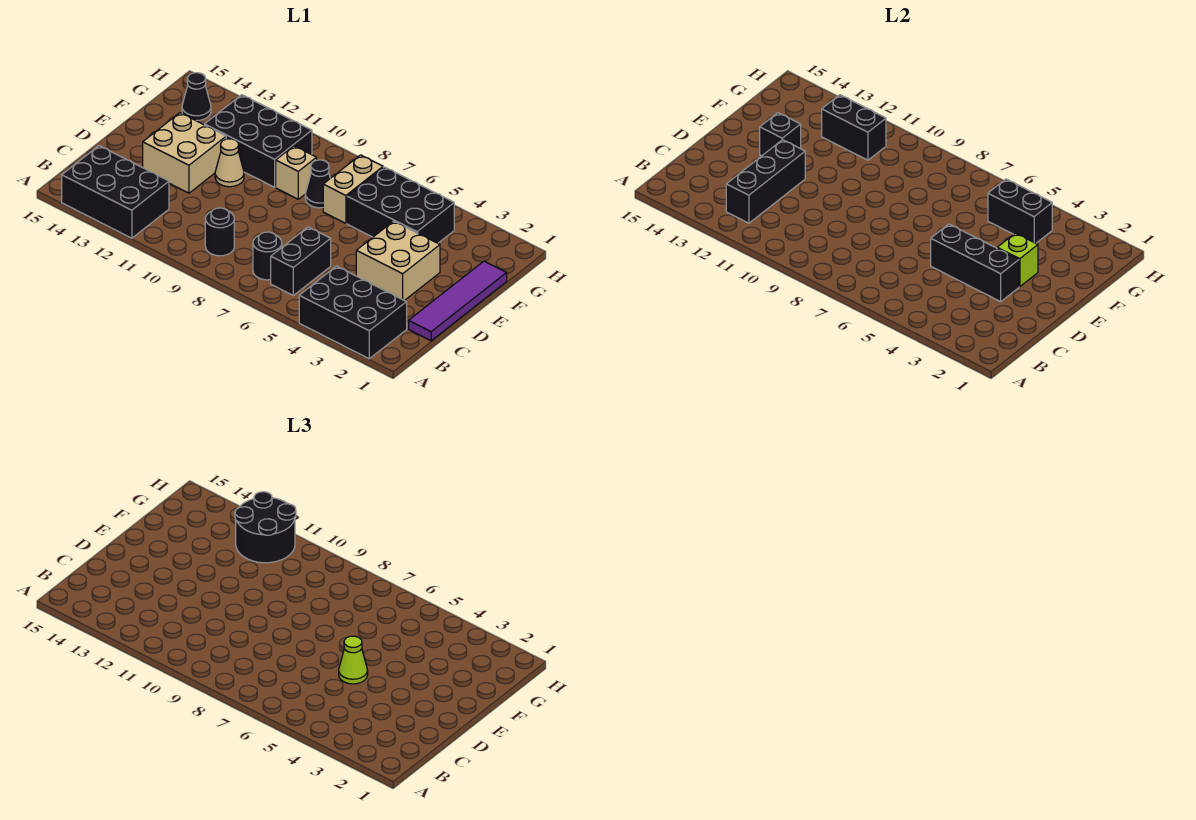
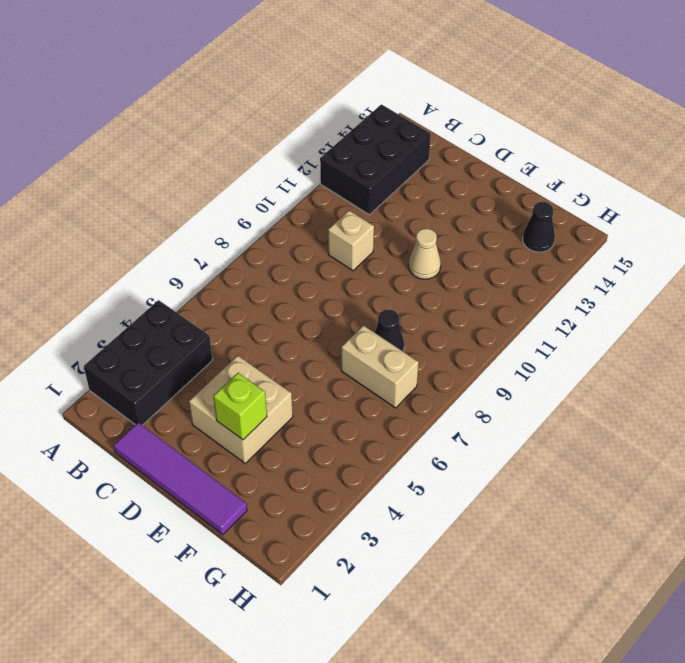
tan brick C10 level 1 -> tan brick F9 level 1
none -> black brick B6:C6 level 1
none -> black round brick B7 level 1
none -> black round brick B9 level 1

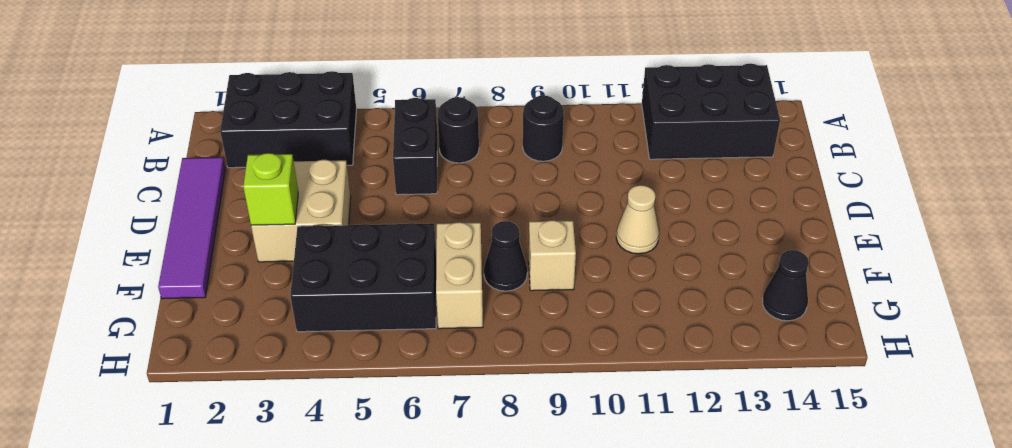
none -> tan brick D12:E13 level 1
none -> black brick F10:G12 level 1
none -> black brick B12:D12 level 2

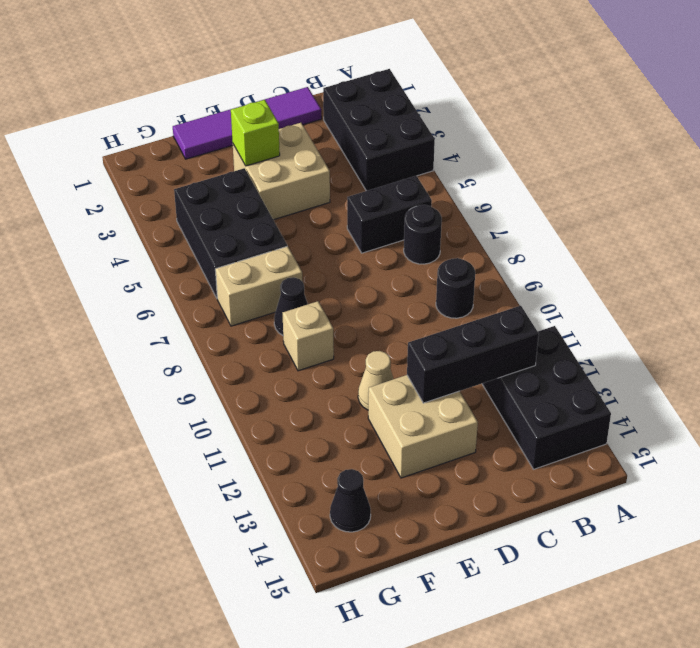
none -> black brick F10:G12 level 1
none -> black brick D3:D5 level 2
none -> black brick E13 level 2

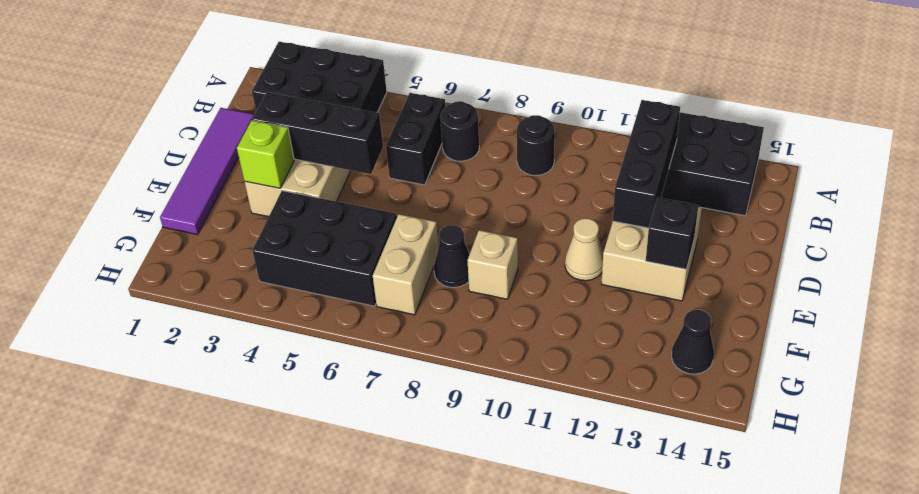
none -> black brick F10:G12 level 1
none -> black brick G4:G5 level 2
none -> black brick G11:G12 level 2

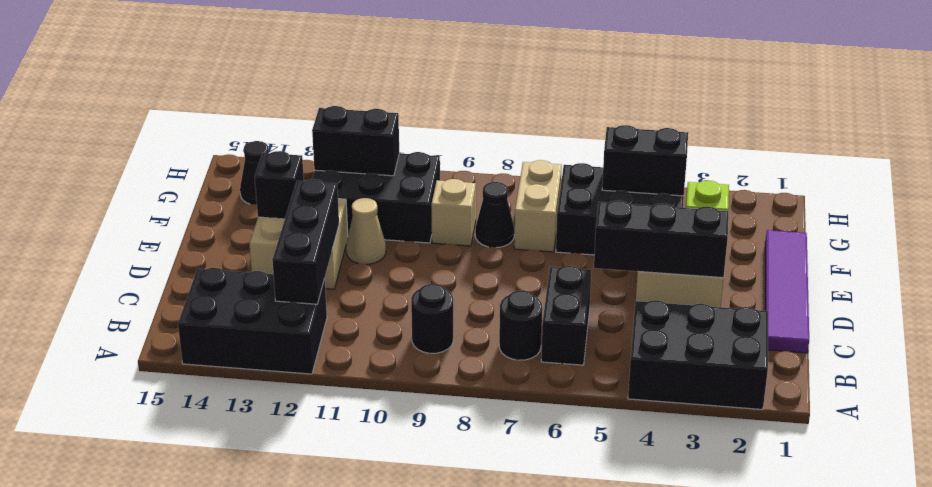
none -> lime cone D5 level 3
none -> black round brick G11:H12 level 3

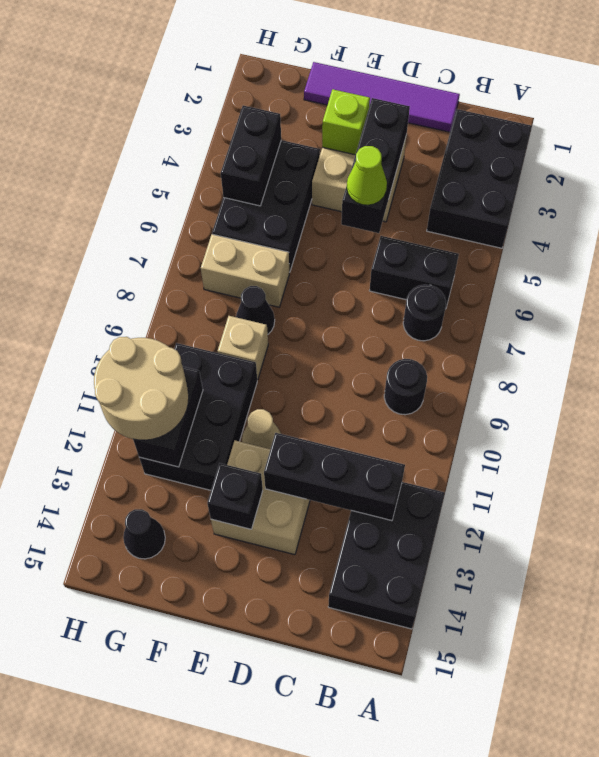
tan round brick G11:H12 level 3 -> black round brick G11:H12 level 3

